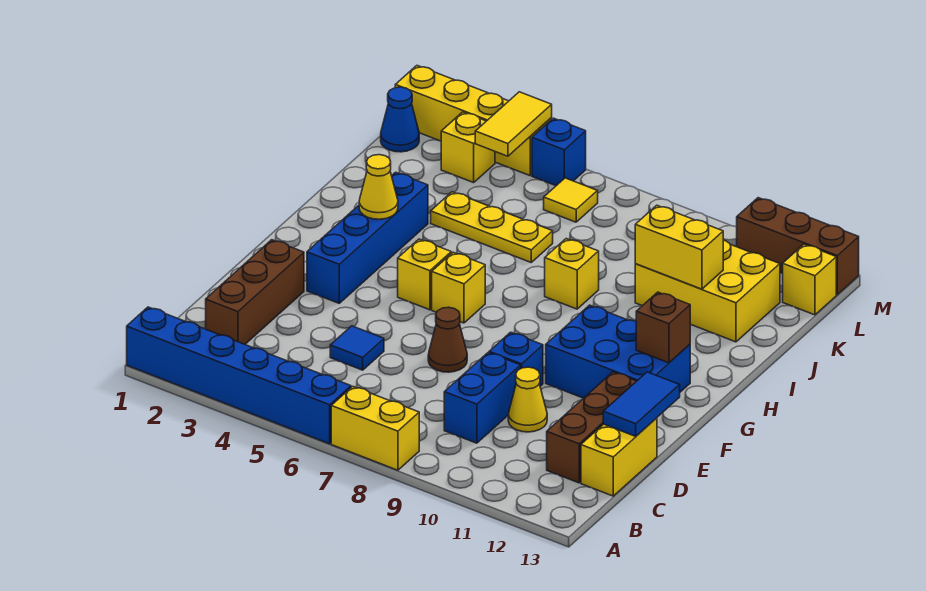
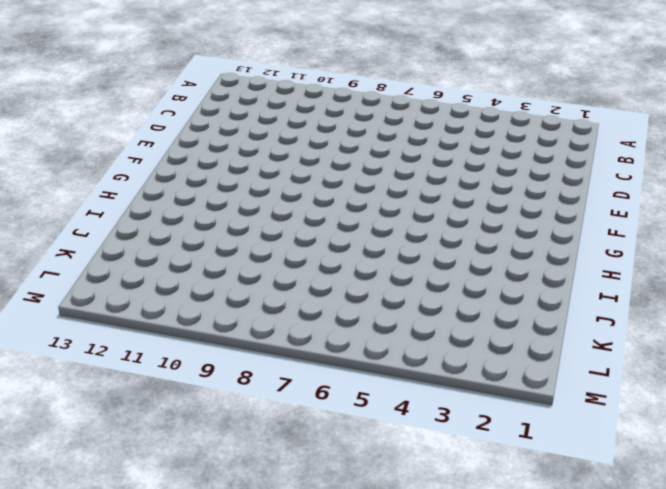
none -> blue brick A1:A6 level 1
none -> yellow brick A7:A8 level 1
none -> brown brick C2:E2 level 1

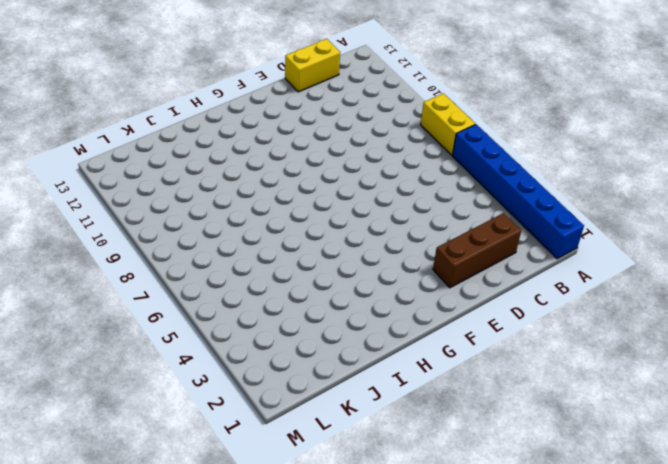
none -> blue brick C9:D9 level 1
none -> brown brick C12:E12 level 1
none -> blue tile D5 level 1

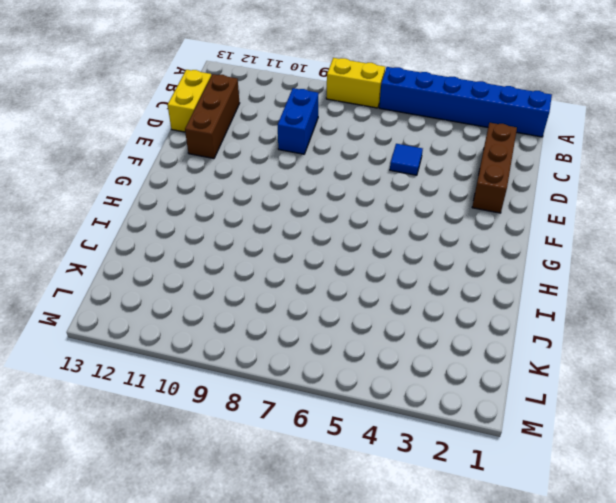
none -> yellow cone D10 level 1
none -> brown cone E7 level 1
none -> blue brick E9 level 1

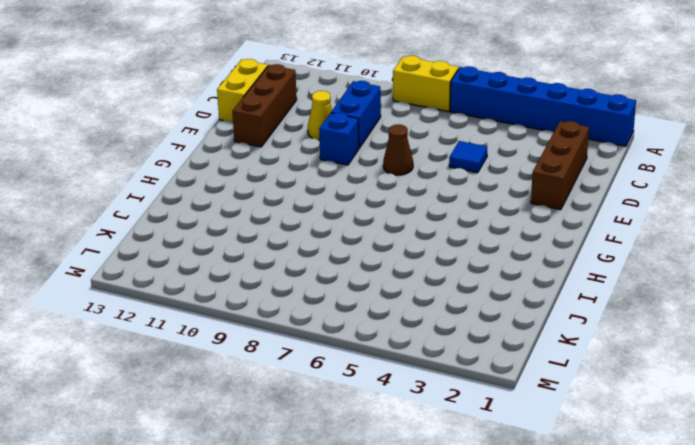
none -> blue brick F3:I3 level 1
none -> blue brick F10:G12 level 1
none -> yellow brick G5 level 1

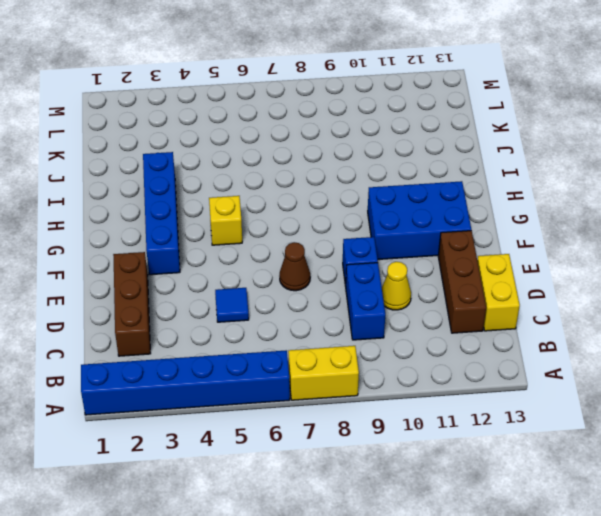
none -> yellow brick G6 level 1
none -> yellow brick I8 level 1
none -> yellow plate J4:J6 level 1

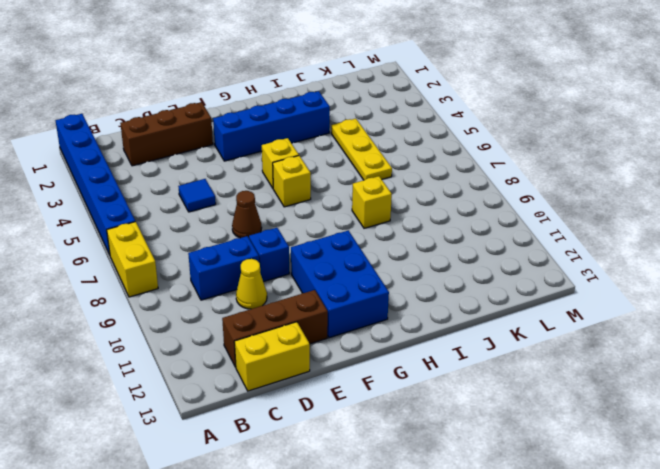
none -> yellow brick J10:K12 level 1
none -> blue cone L1 level 1
none -> yellow brick L3 level 1

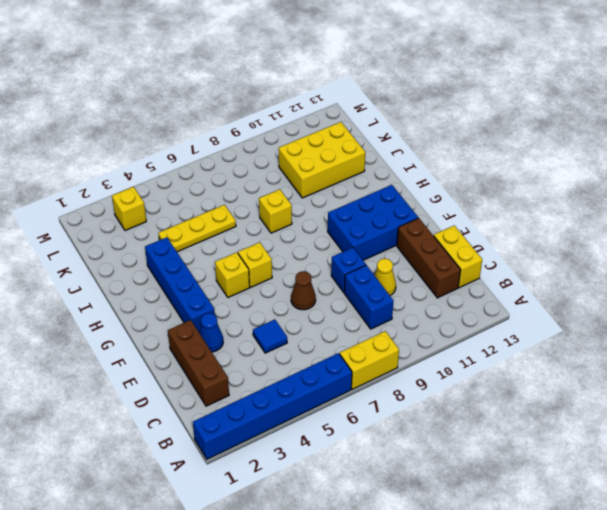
blue cone E3 level 1 -> blue cone L1 level 1
none -> yellow tile L6 level 1
none -> yellow brick L13 level 1
none -> yellow brick M1:M4 level 1

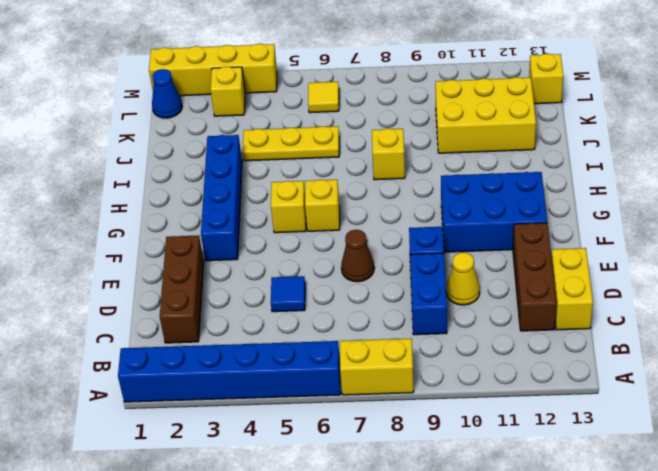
none -> blue brick M5 level 1
none -> brown brick M11:M13 level 1
none -> blue tile D13:E13 level 2

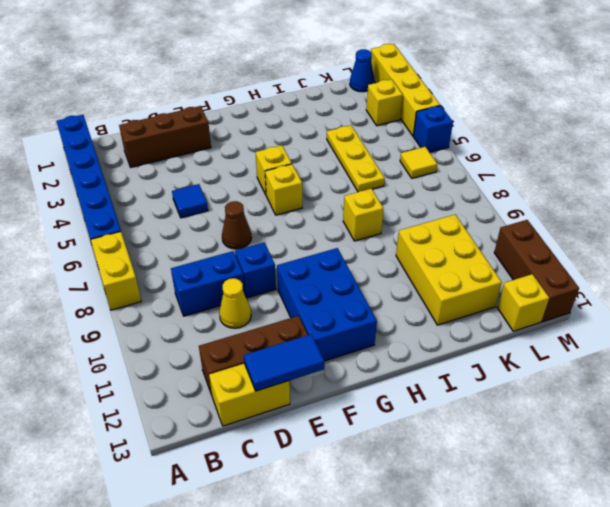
none -> blue brick F3:I3 level 1
none -> brown brick G12 level 2
none -> yellow cone H3 level 2

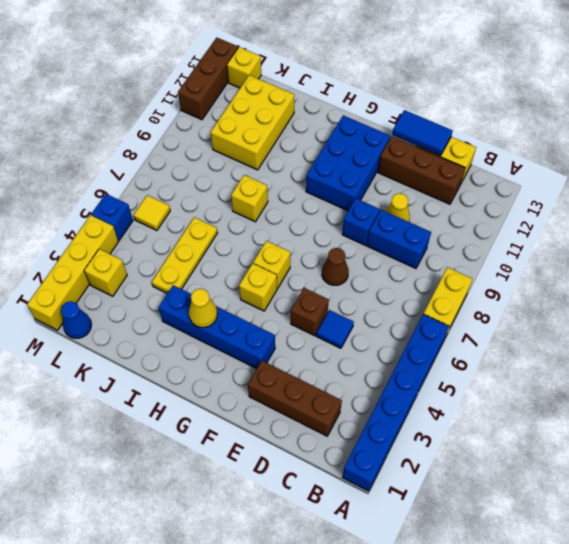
brown brick E5 level 1 -> brown brick G12 level 2
none -> yellow brick J10:J11 level 2
none -> yellow tile L4:M4 level 2

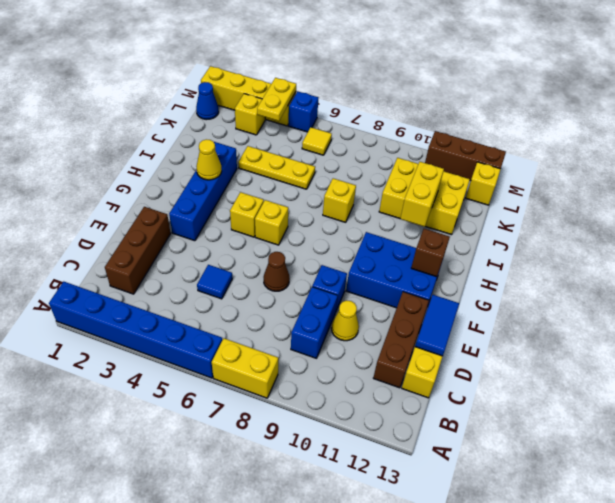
yellow brick I11:J11 level 2 -> yellow brick J10:J11 level 2
yellow plate L4:M4 level 2 -> yellow tile L4:M4 level 2

